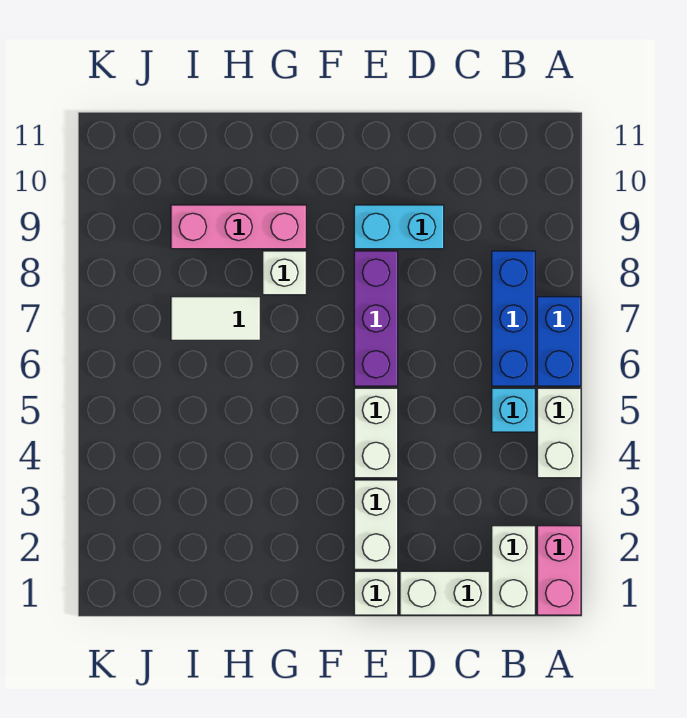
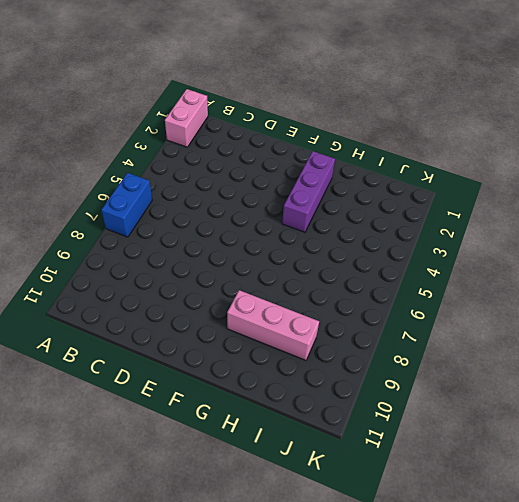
purple brick G2:G4 level 1 -> purple brick E6:E8 level 1
none -> white brick A4:A5 level 1
none -> white brick B1:B2 level 1
none -> cyan brick B5 level 1

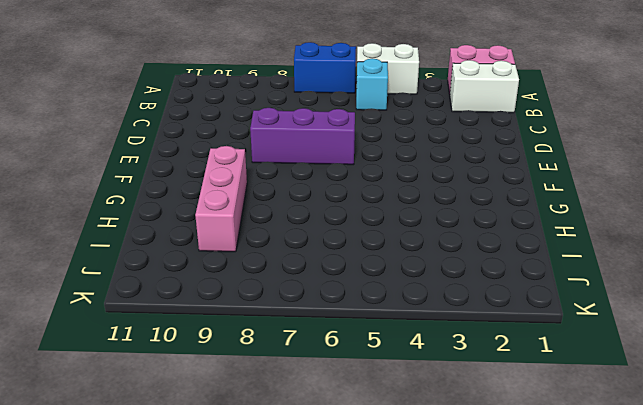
none -> blue brick B6:B8 level 1
none -> white brick C1:D1 level 1
none -> cyan brick D9:E9 level 1

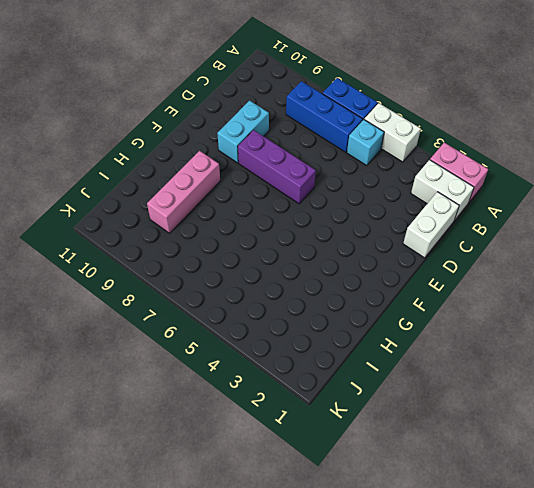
none -> white brick E1 level 1
none -> white brick E2:E3 level 1
none -> white brick E4:E5 level 1

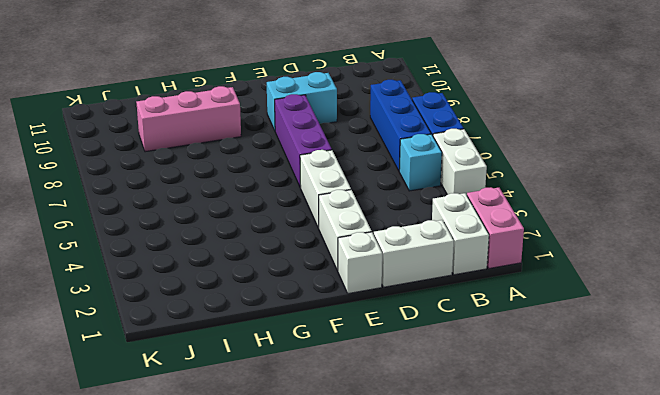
none -> white brick G8 level 1
none -> white tile H7:I7 level 1

